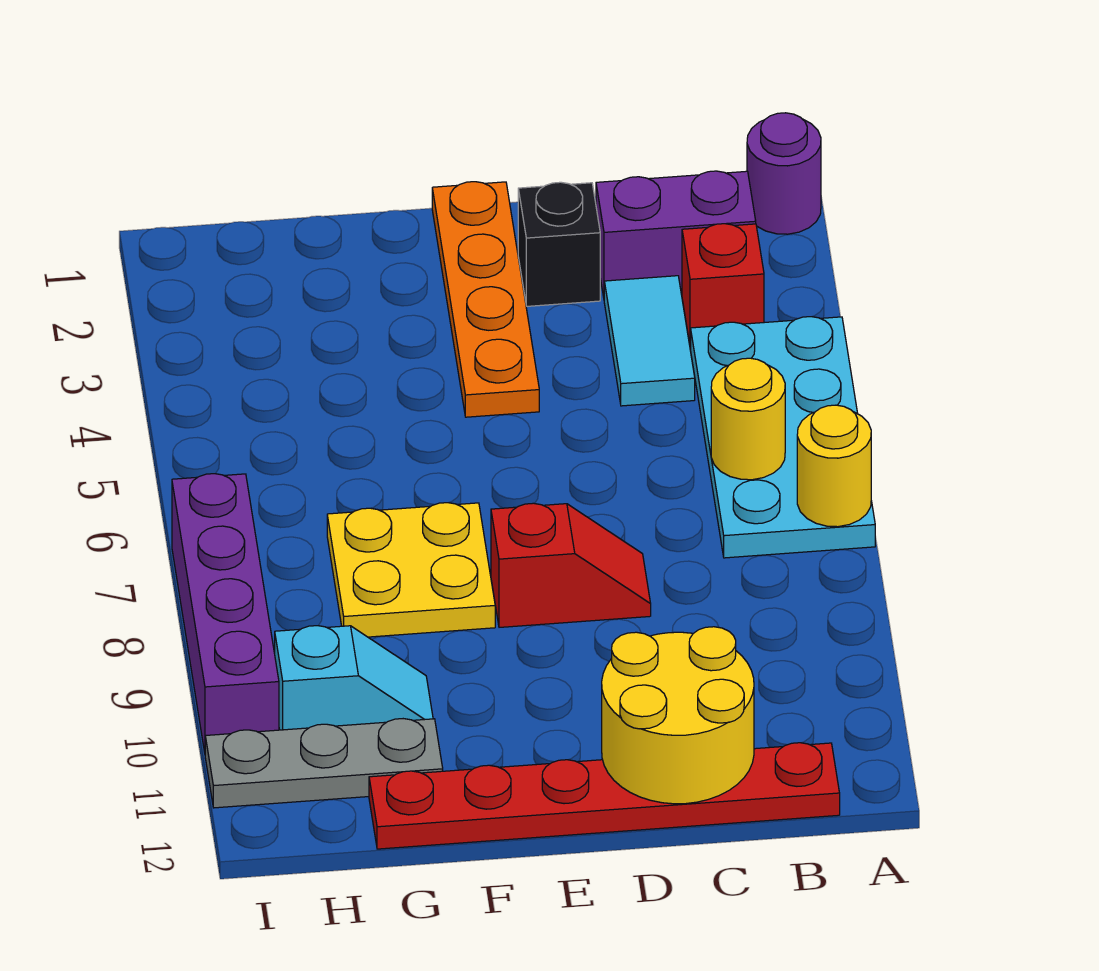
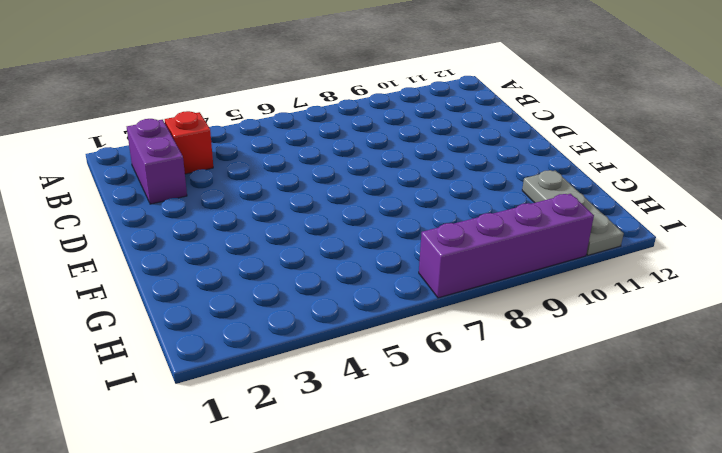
none -> purple round brick A1 level 1
none -> cyan plate A4:B7 level 1
none -> red plate B12:G12 level 1

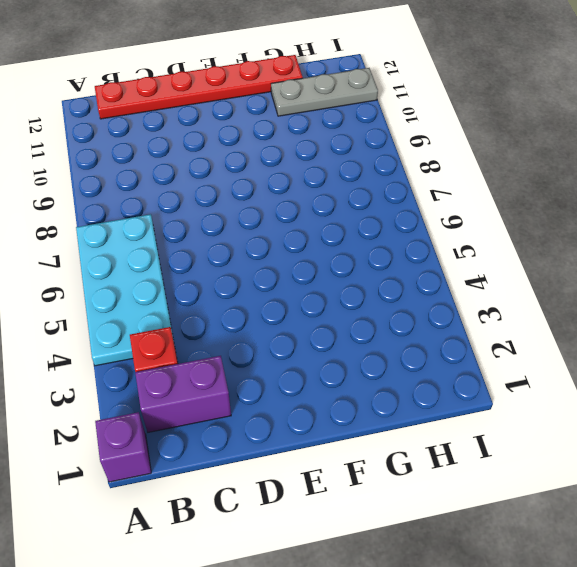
purple brick A1 level 1 -> purple round brick A1 level 1
none -> cyan tile C3:C4 level 1
none -> black brick D2 level 1
none -> red slope D8:E8 level 1 top E

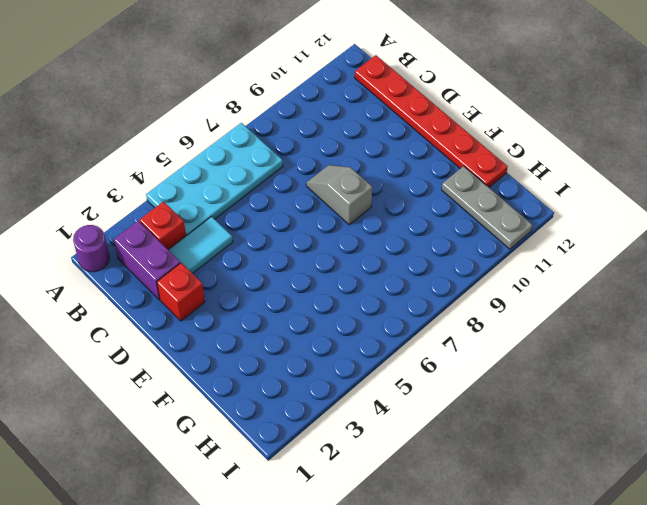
red brick D2 level 1 -> black brick D2 level 1
grey slope D8:E8 level 1 top E -> red slope D8:E8 level 1 top E
none -> orange plate E1:E4 level 1
none -> yellow plate F7:G8 level 1
none -> cyan slope G10:H10 level 1 top H

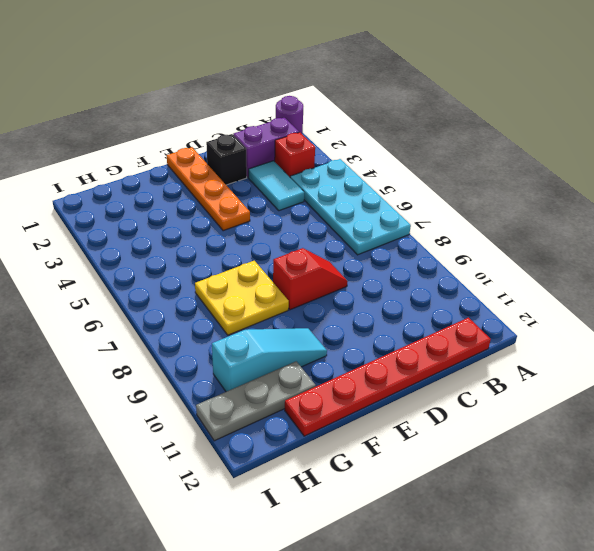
cyan slope F10:H10 level 1 top H -> cyan slope G10:H10 level 1 top H
none -> purple brick I7:I10 level 1
none -> yellow round brick A7 level 2
none -> yellow round brick B6 level 2

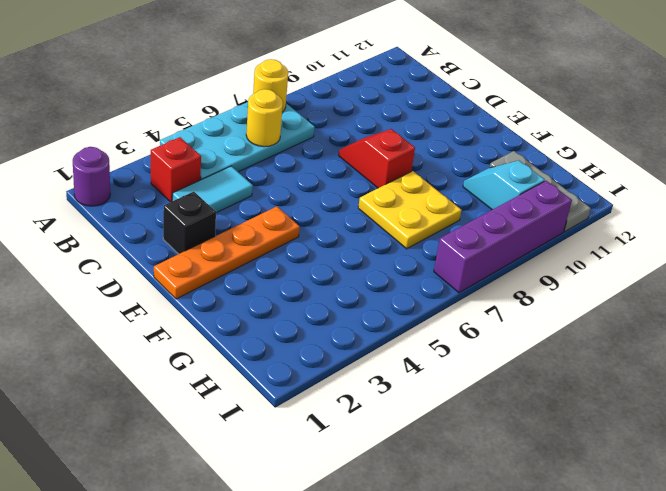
none -> purple brick B2:C2 level 1
none -> red plate B12:G12 level 1
none -> yellow round brick C11:D12 level 2

